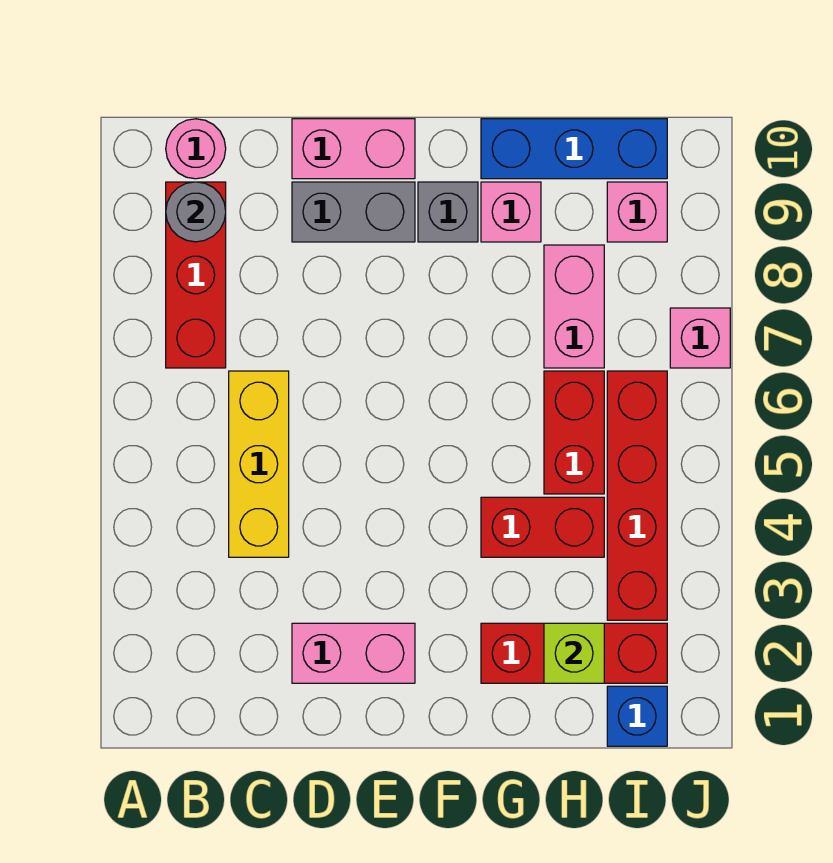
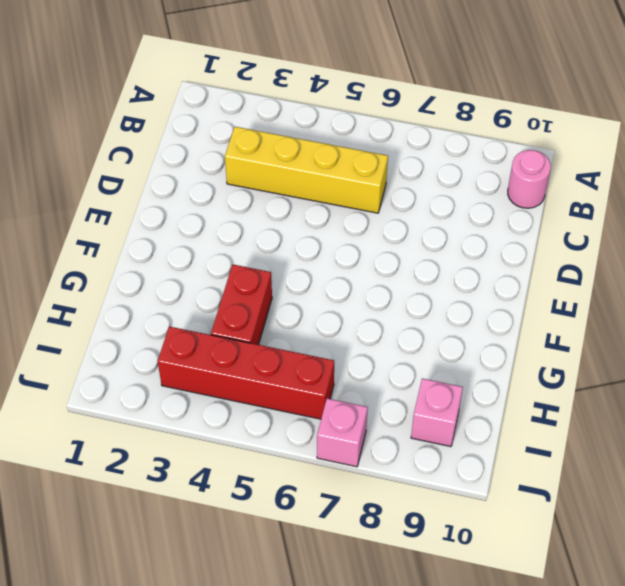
yellow brick C3:C6 level 1 -> yellow brick C4:C6 level 1
none -> red brick B7:B9 level 1
none -> pink brick D2:E2 level 1
none -> grey brick D9:E9 level 1

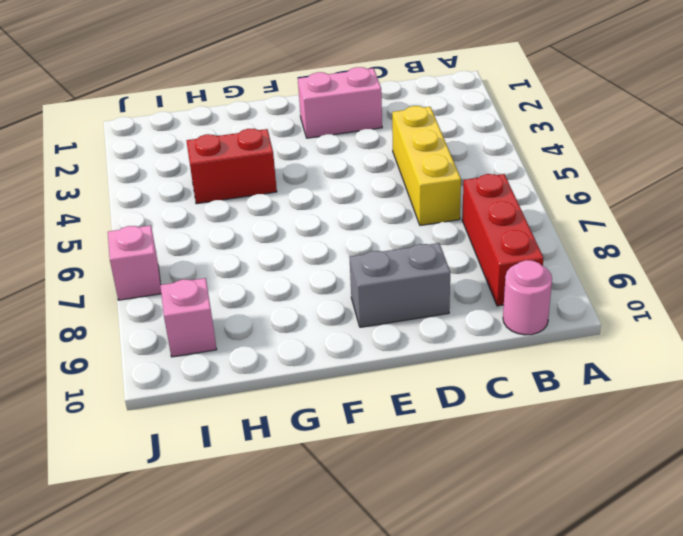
none -> pink brick D10:E10 level 1
none -> grey brick F9 level 1
none -> red brick G2:I2 level 1

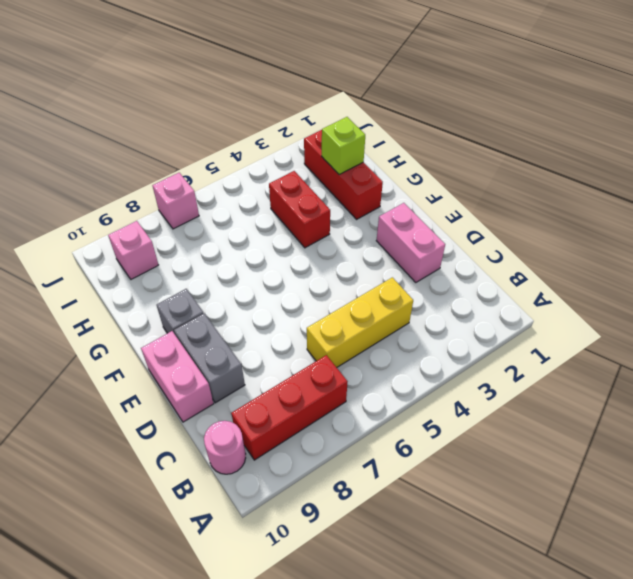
none -> pink brick G9 level 1
none -> blue brick G10:I10 level 1
none -> red brick H5:H6 level 1

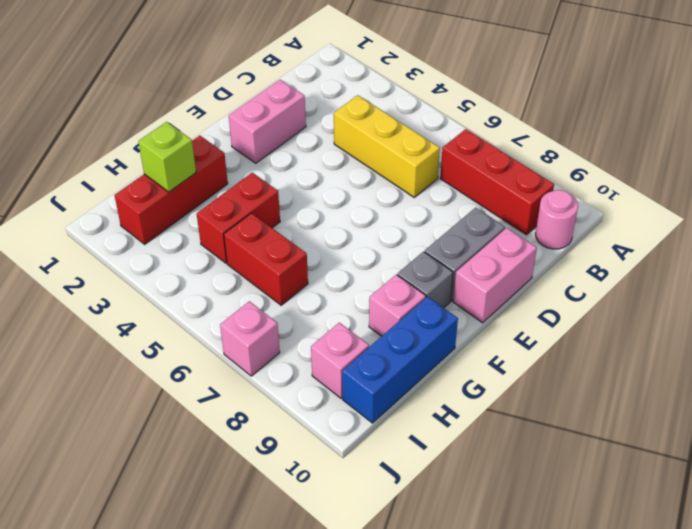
none -> pink brick H7:H8 level 1
none -> blue brick I1 level 1
none -> red brick I3:I6 level 1

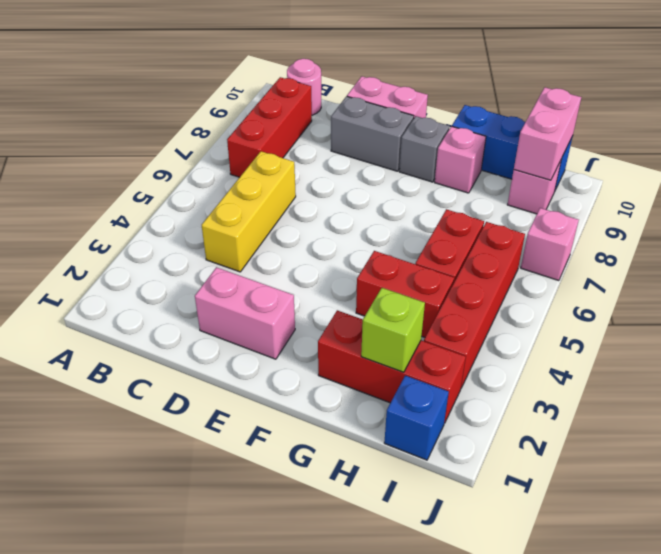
pink brick I9:I10 level 2 -> pink brick H7:H8 level 1
none -> grey round brick B9 level 2

